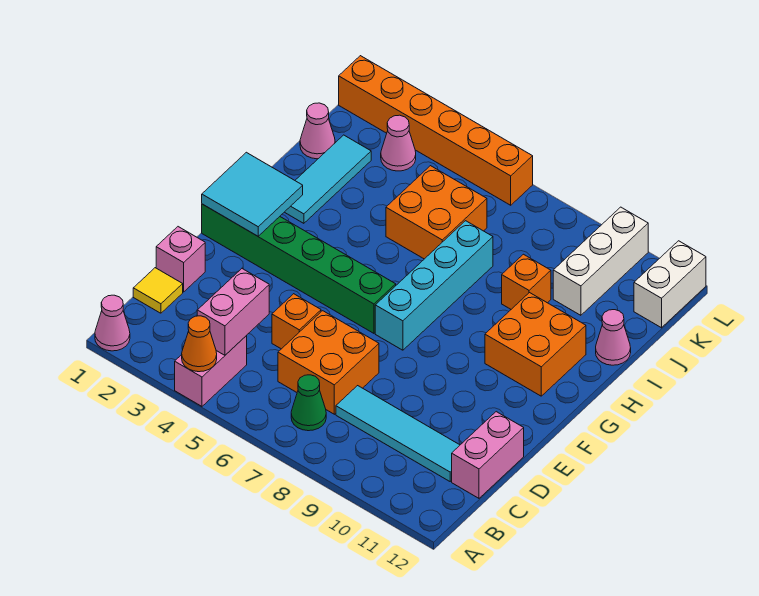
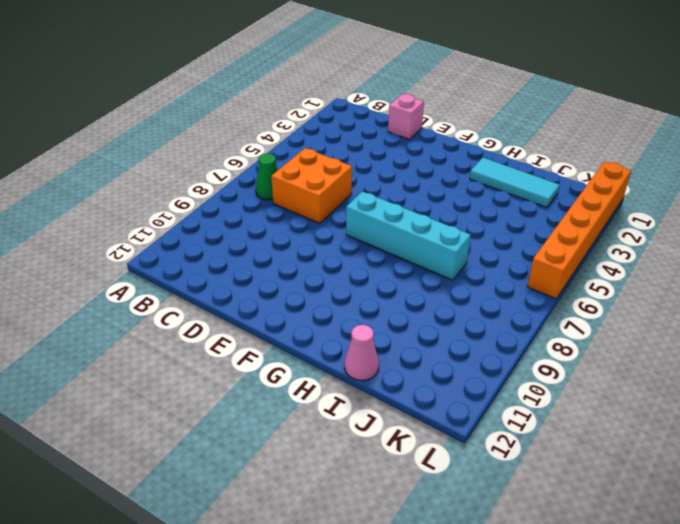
none -> pink cone A1 level 1
none -> pink brick A4:B4 level 1
none -> yellow tile C1 level 1

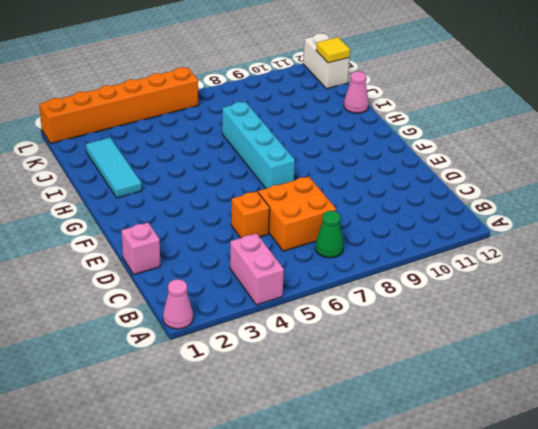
yellow tile K12 level 2 -> yellow tile C1 level 1
none -> cyan tile C8:C11 level 1
none -> pink brick C12:D12 level 1
none -> green brick F1:F6 level 1

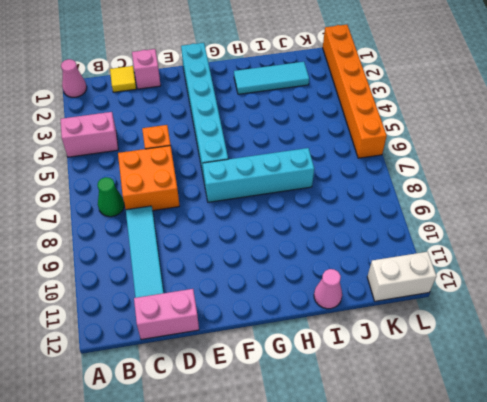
cyan brick F1:F6 level 1 -> green brick F1:F6 level 1
none -> orange brick G10:H11 level 1
none -> orange brick I5:J6 level 1
none -> orange brick I9 level 1

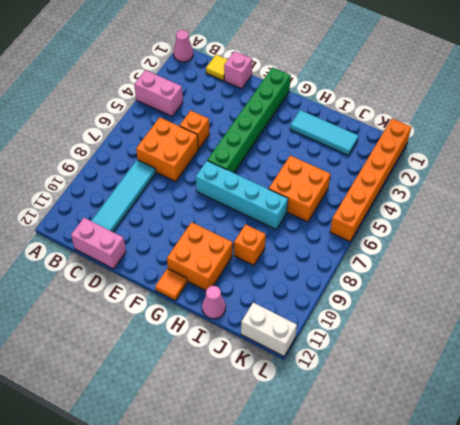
orange tile G12 level 1 -> none
none -> green cone B7 level 1
none -> pink cone J1 level 1
none -> white brick J10:L10 level 1

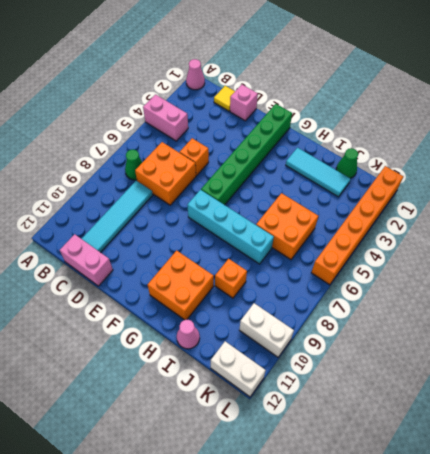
green cone J1 level 1 -> pink cone J1 level 1
white brick K10:L10 level 1 -> white brick J10:L10 level 1
none -> pink cone K3 level 1
none -> orange cone A4 level 2
none -> pink brick B4:C4 level 2

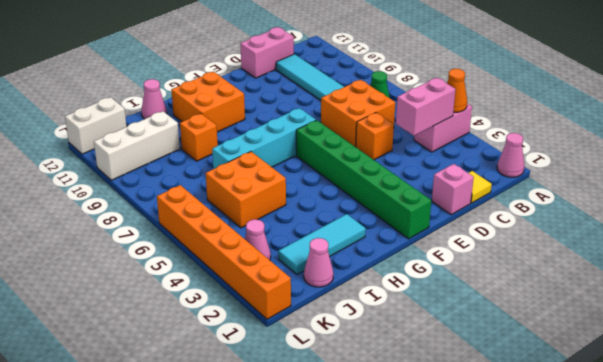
none -> cyan tile F1:G2 level 2

